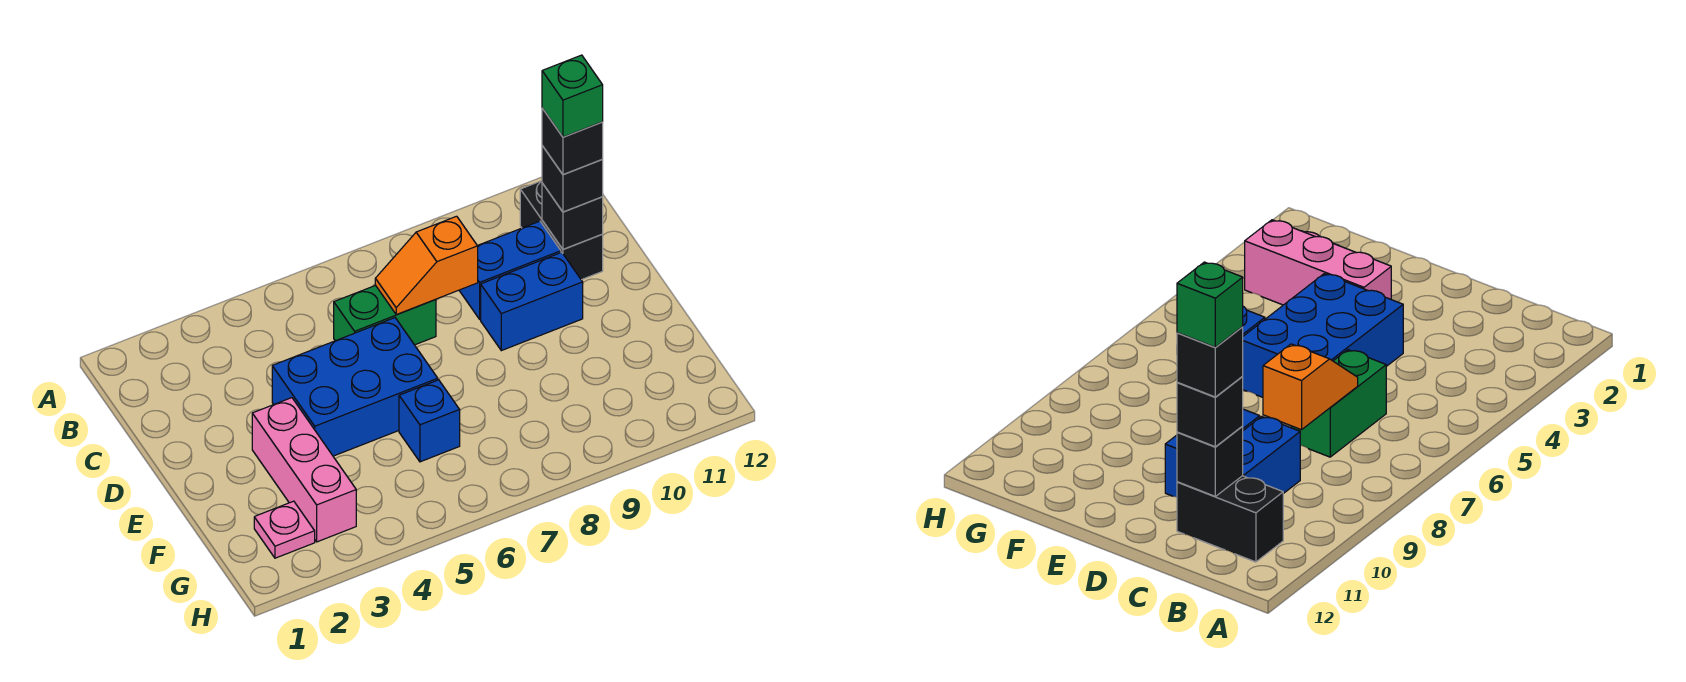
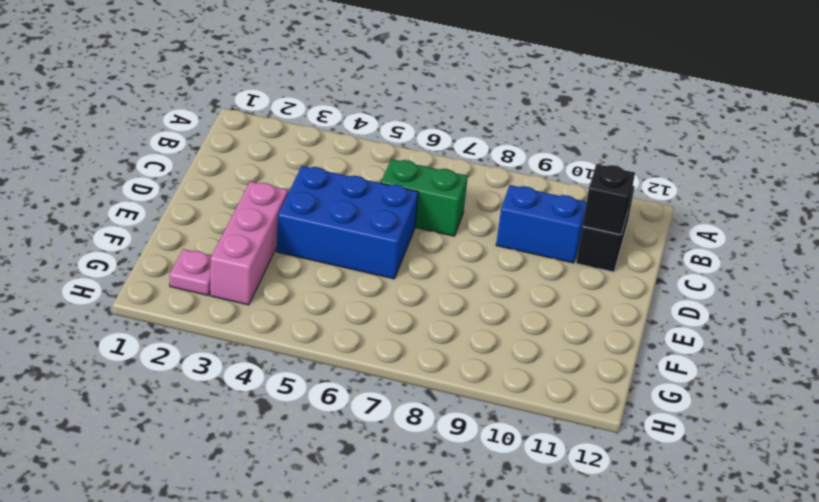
none -> blue brick D9:D10 level 1
none -> blue brick F6 level 1
none -> orange slope C7:C8 level 2 top 8

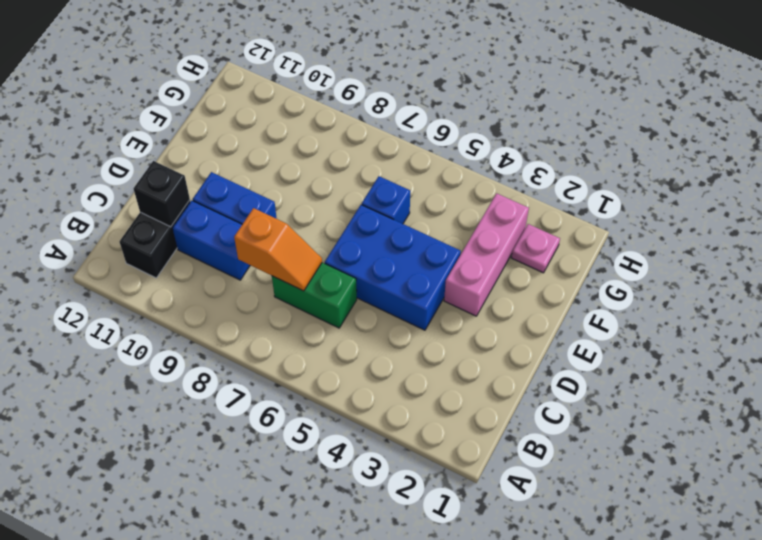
none -> black brick C11 level 3
none -> black brick C11 level 4
none -> green brick C11 level 5

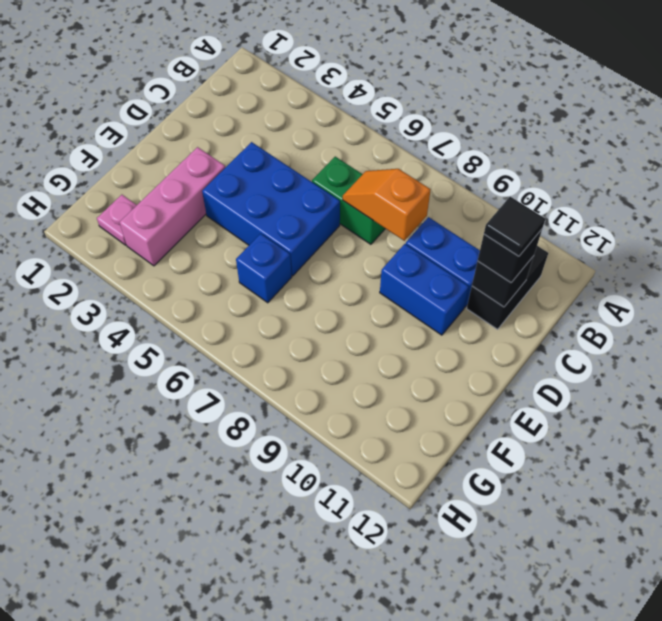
black tile C11 level 4 -> black brick C11 level 4
none -> green brick C11 level 5

